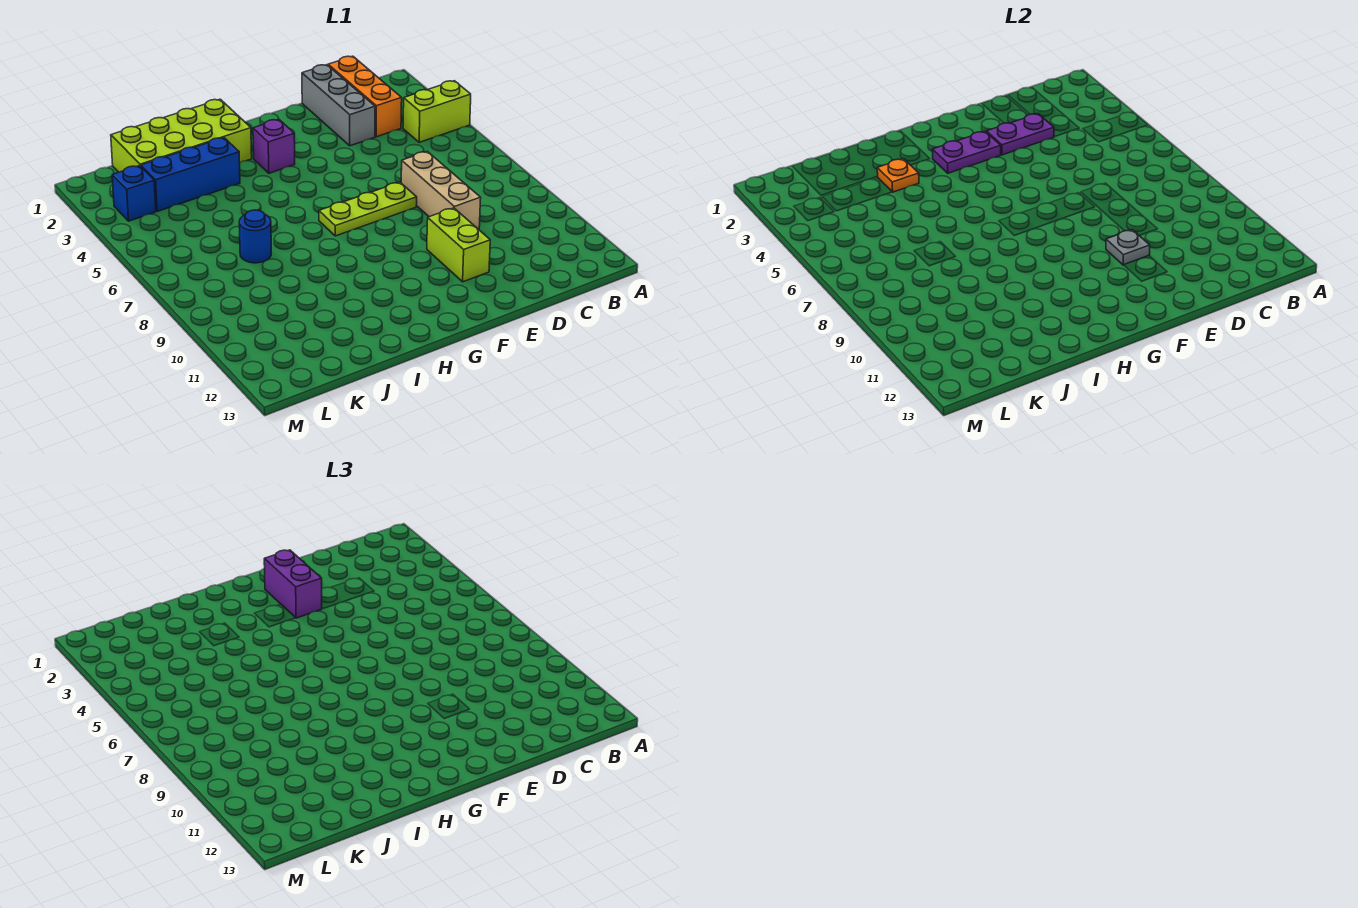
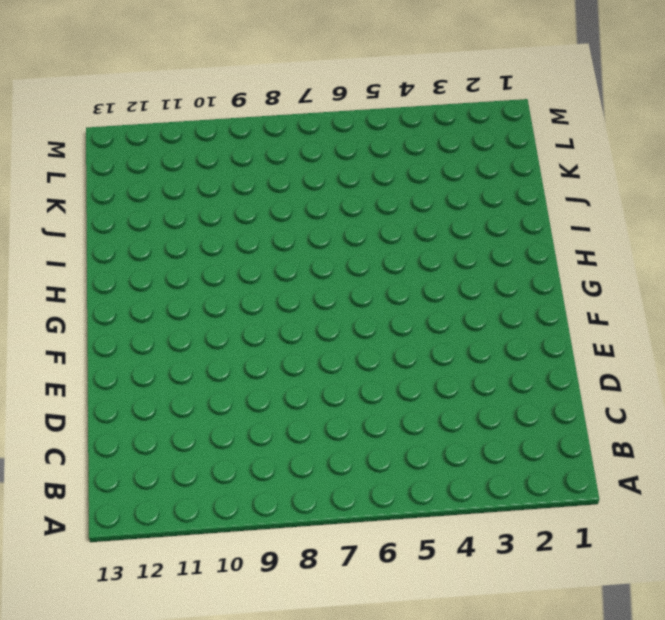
none -> lime brick A4:B4 level 1
none -> orange brick C1:C3 level 1
none -> grey brick D1:D3 level 1

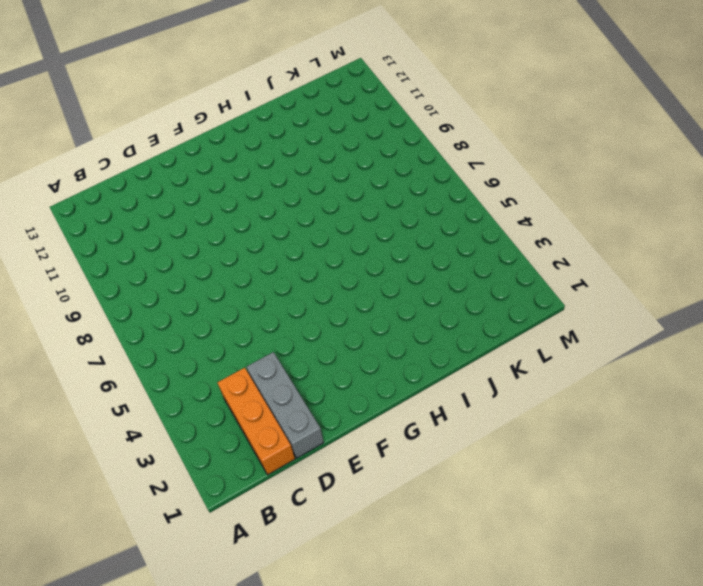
none -> lime brick A4:B4 level 1
none -> tan brick D7:D9 level 1
none -> lime plate E7:G7 level 1

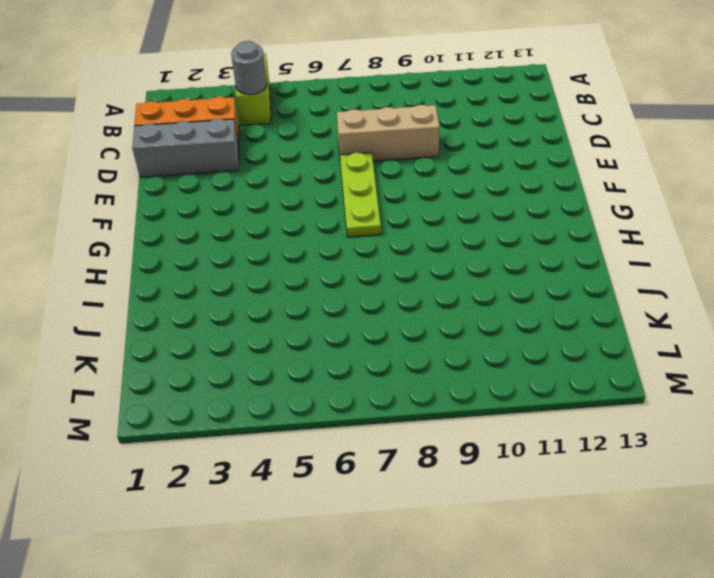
grey round brick B4 level 2 -> none
none -> lime brick E10:E11 level 1
none -> purple brick G3 level 1
none -> lime brick H1:K2 level 1

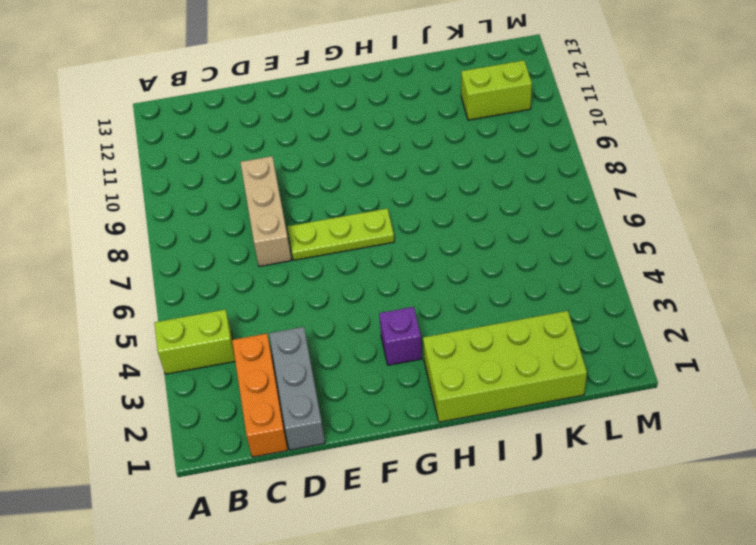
lime brick K11:L11 level 1 -> lime brick E10:E11 level 1
none -> blue brick I3:K3 level 1
none -> blue round brick J7 level 1
none -> blue brick L3 level 1

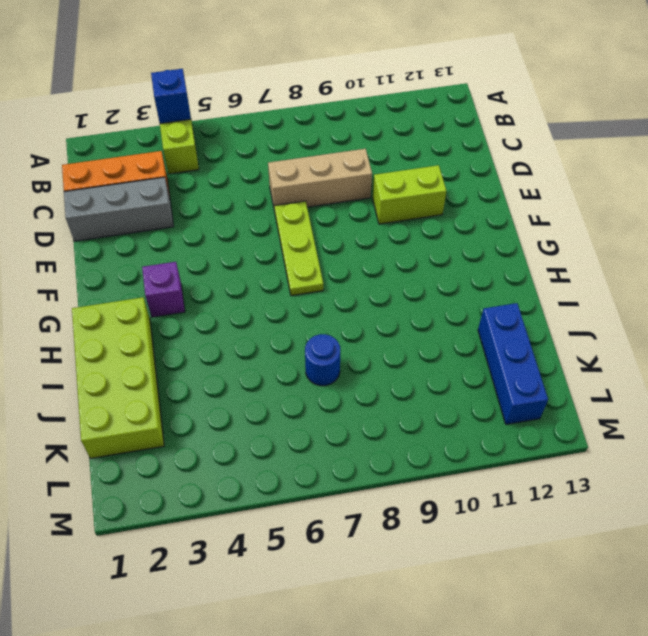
blue brick A4 level 2 -> blue brick L3 level 1
blue brick J12:L12 level 1 -> blue brick I3:K3 level 1
none -> purple plate D3:E3 level 2
none -> grey plate E10 level 2
none -> purple plate F3:G3 level 2

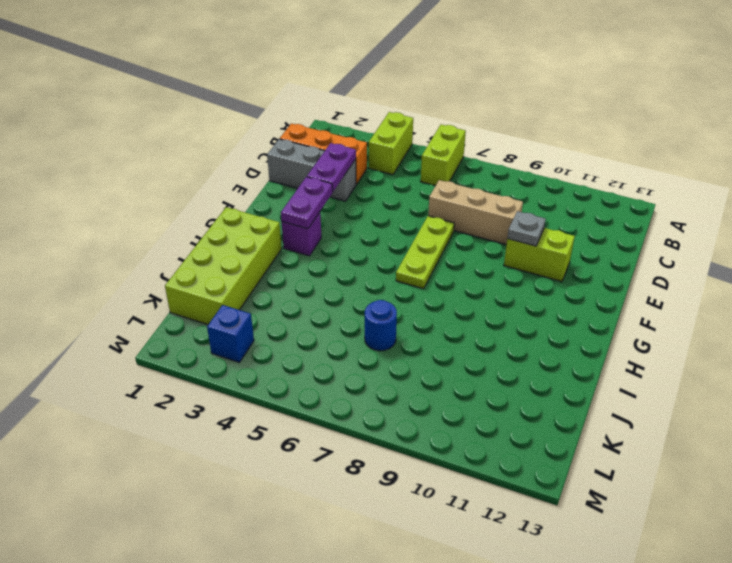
lime brick A6:B6 level 1 -> none
none -> blue brick I3:K3 level 1
none -> orange plate I3 level 2
none -> purple brick F2:F3 level 3

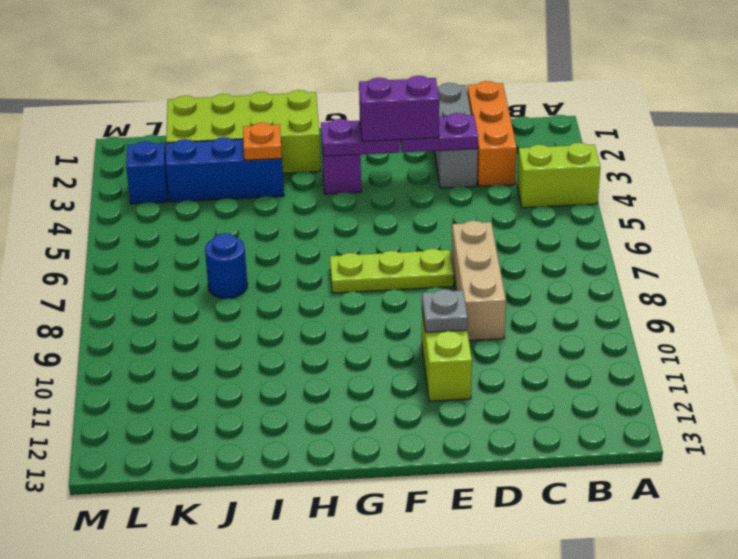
purple brick E3:F3 level 3 -> purple brick F2:F3 level 3

